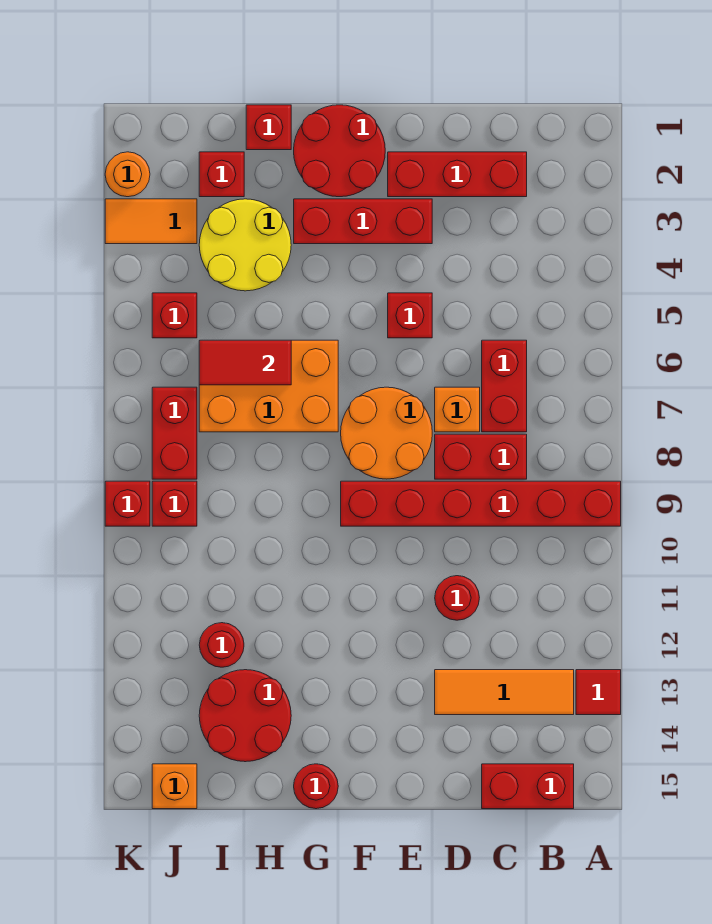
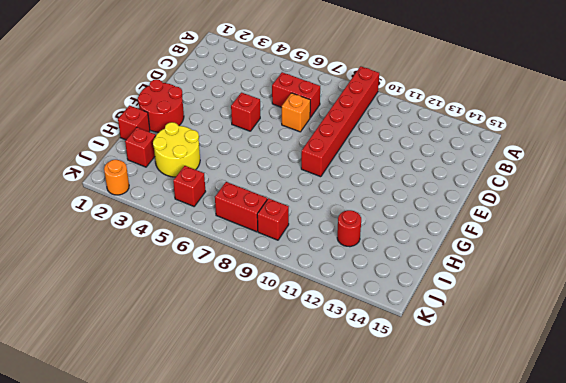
none -> red tile A13 level 1
none -> orange tile B13:D13 level 1
none -> red brick B15:C15 level 1

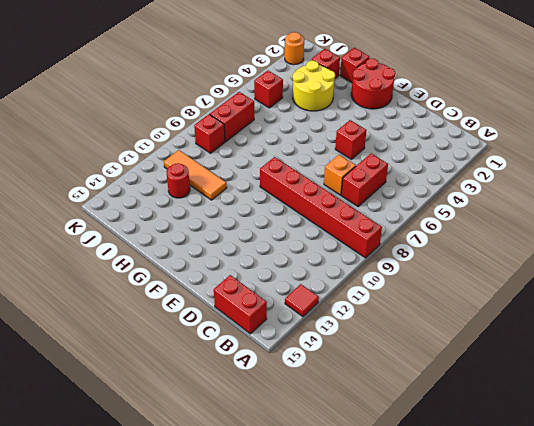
orange tile H11:J11 level 1 -> orange tile B13:D13 level 1
none -> red brick C2:E2 level 1
none -> red brick C8:D8 level 1
none -> red round brick D11 level 1

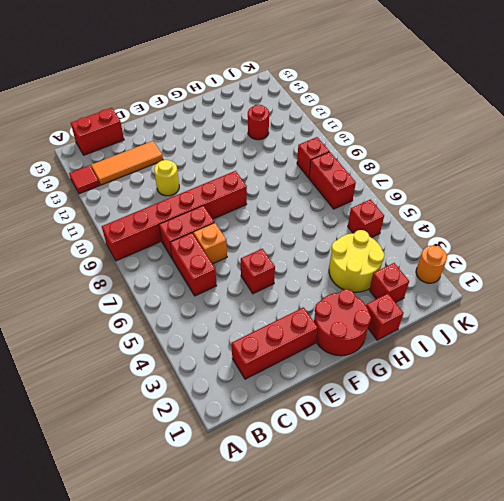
yellow round brick D11 level 1 -> red round brick D11 level 1
none -> red brick E3:G3 level 1
none -> orange round brick E7:F8 level 1
none -> orange brick G6:I7 level 1

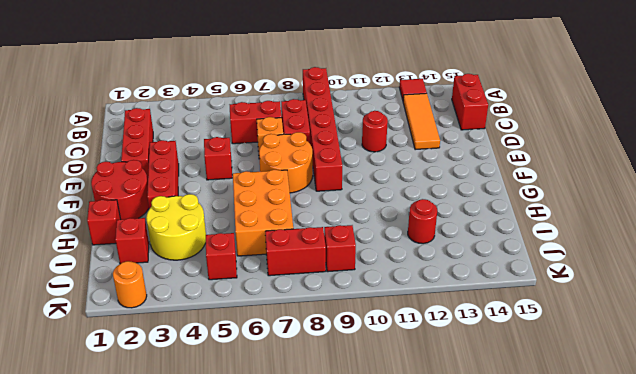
none -> red round brick G15 level 1
none -> red round brick H13:I14 level 1
none -> orange tile J3:K3 level 1

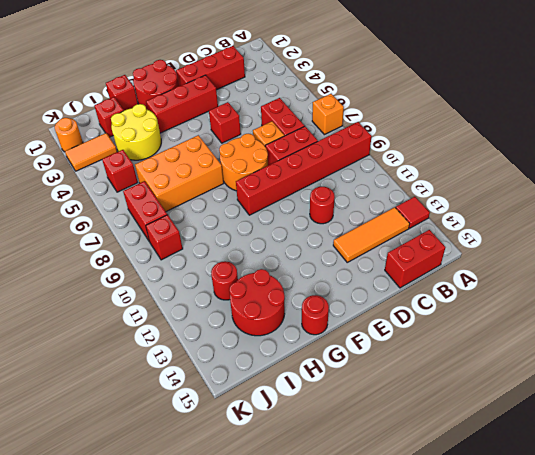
orange brick A7 level 1 -> orange brick J15 level 1
none -> red brick K9 level 1
none -> red tile H6:I6 level 2

